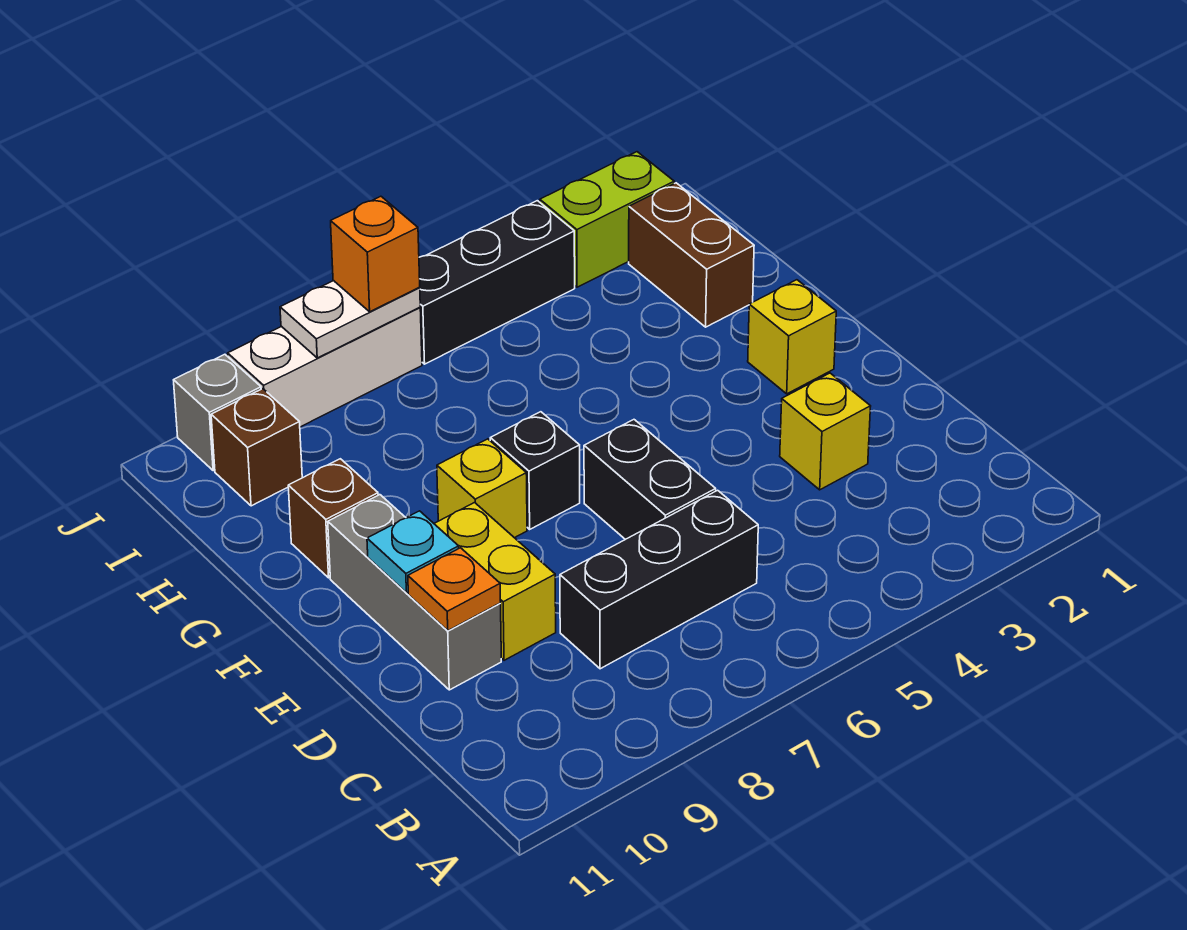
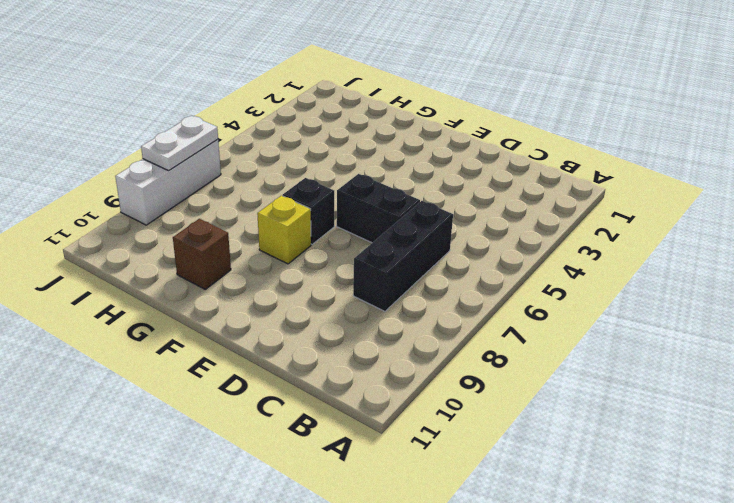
none -> yellow brick D3 level 1
none -> yellow brick D9:E9 level 1
none -> grey brick D10:F10 level 1

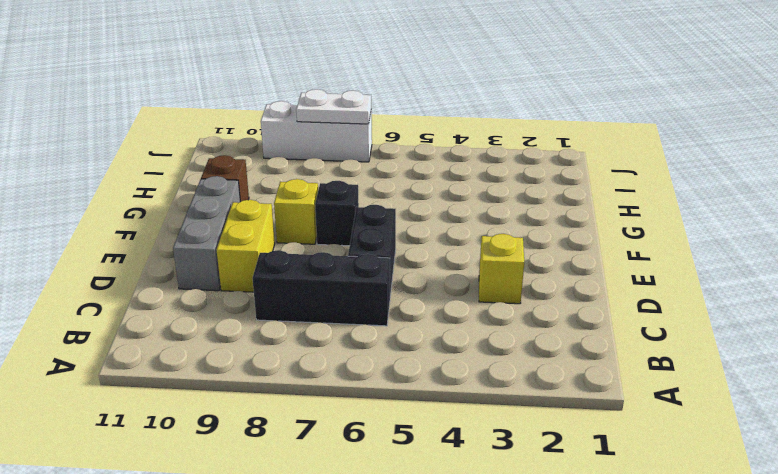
none -> yellow brick F2 level 1
none -> brown brick H2:I2 level 1
none -> brown brick I10 level 1

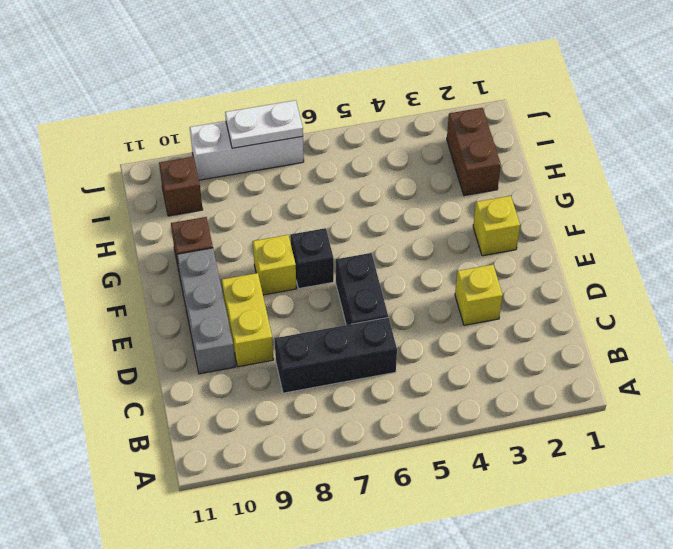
none -> lime brick J2:J3 level 1
none -> black brick J4:J6 level 1
none -> grey brick J10 level 1

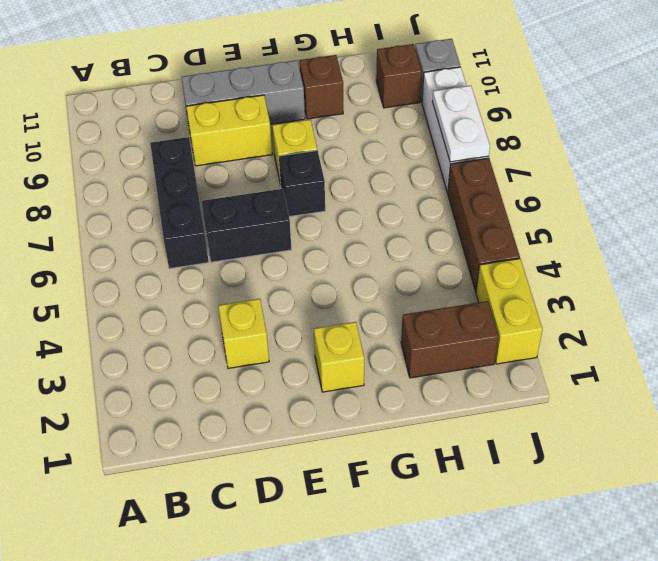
yellow brick J2:J3 level 1 -> lime brick J2:J3 level 1
brown brick J4:J6 level 1 -> black brick J4:J6 level 1
none -> orange plate D10 level 2
none -> cyan plate E10 level 2
none -> orange brick J7 level 3

